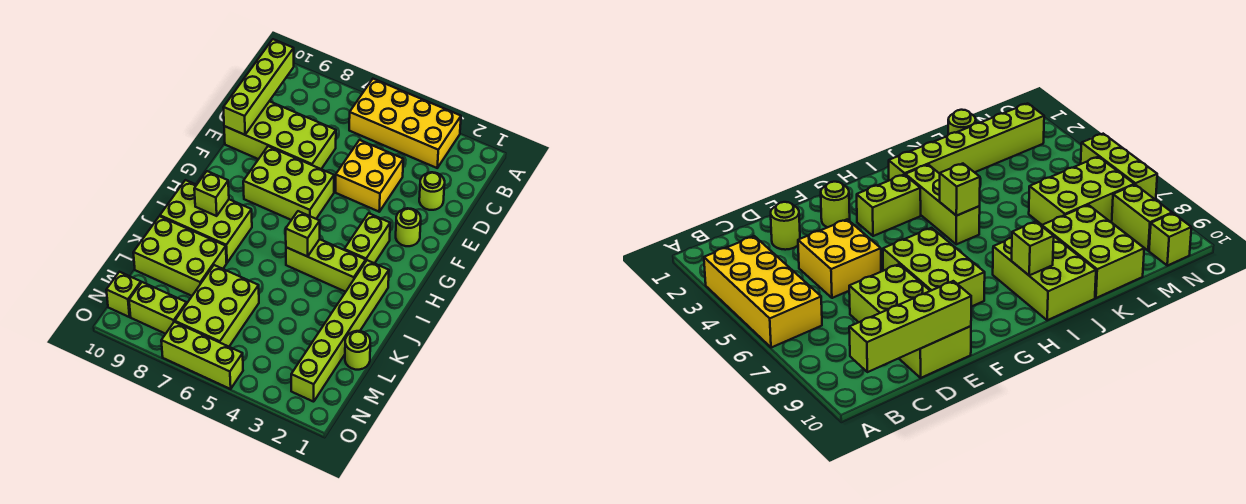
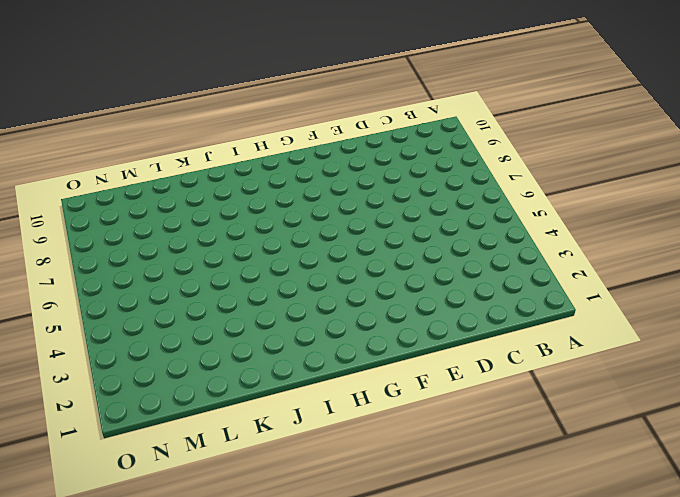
none -> yellow brick A3:B6 level 1
none -> lime round brick D2 level 1
none -> yellow brick D4:E5 level 1

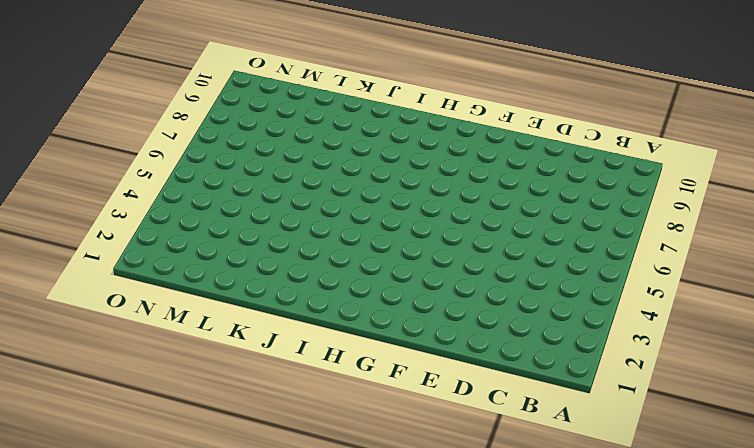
none -> yellow brick A3:B6 level 1
none -> lime round brick D2 level 1
none -> yellow brick D4:E5 level 1

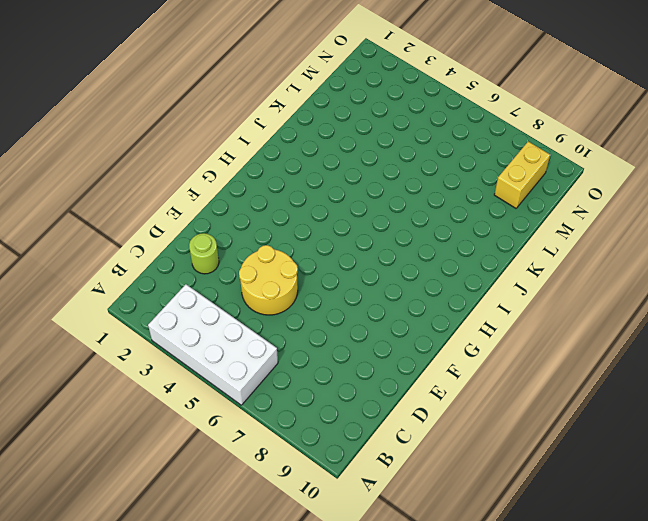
white brick A3:B6 level 1 -> yellow brick A3:B6 level 1
yellow round brick D4:E5 level 1 -> yellow brick D4:E5 level 1
yellow brick M9:N9 level 1 -> lime brick N8:N9 level 1
none -> lime brick D7:E10 level 1
none -> lime round brick F2 level 1
none -> lime brick F6:G8 level 1

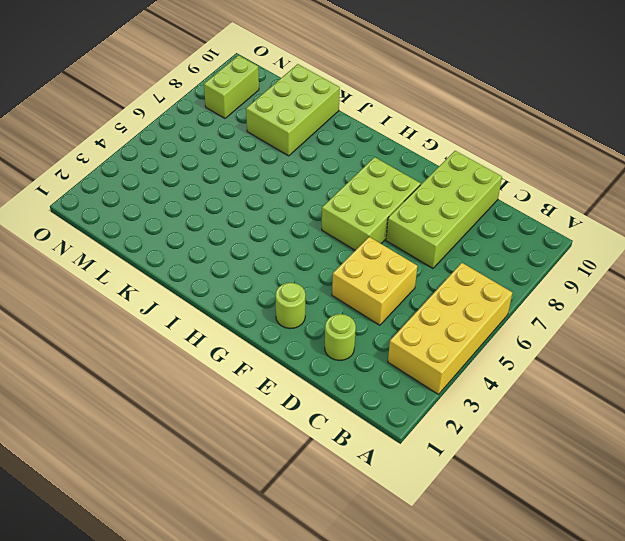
none -> lime brick G3:H3 level 1
none -> lime brick I2:N2 level 1
none -> lime brick I3:I5 level 1

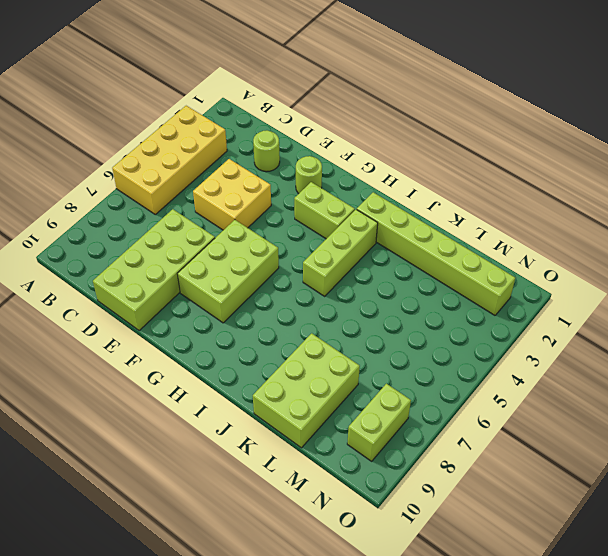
none -> lime brick I8:J10 level 1
none -> lime round brick L1 level 1
none -> lime brick L6:N7 level 1

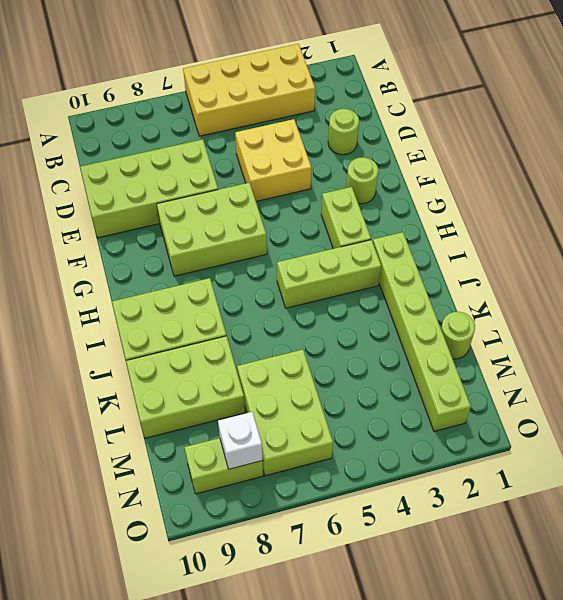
white brick N8 level 2 -> none
none -> lime brick N10 level 1
none -> lime brick O5:O7 level 1
none -> lime brick B10:E10 level 2

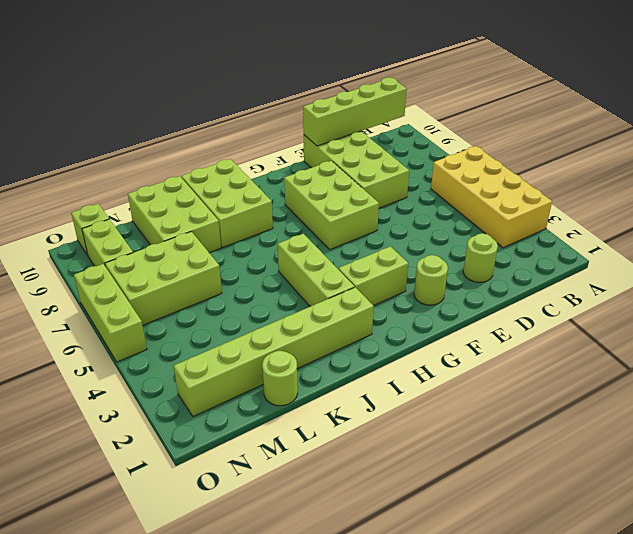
none -> yellow brick D4:E5 level 1
none -> lime brick I5 level 2
none -> lime brick I9 level 2

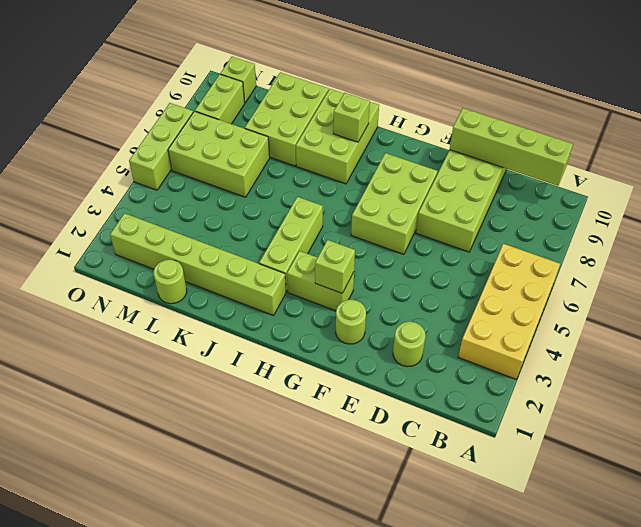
lime brick G3 level 2 -> lime brick I5 level 2
none -> yellow brick D4:E5 level 1

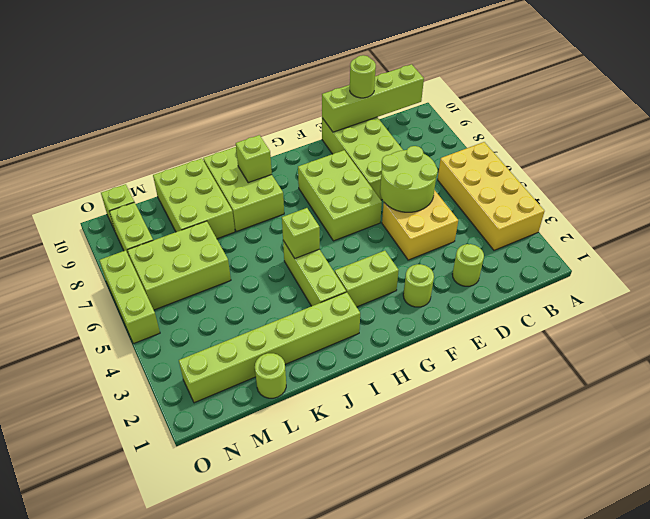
lime round brick D5:E6 level 2 -> none
lime round brick D10 level 3 -> none

